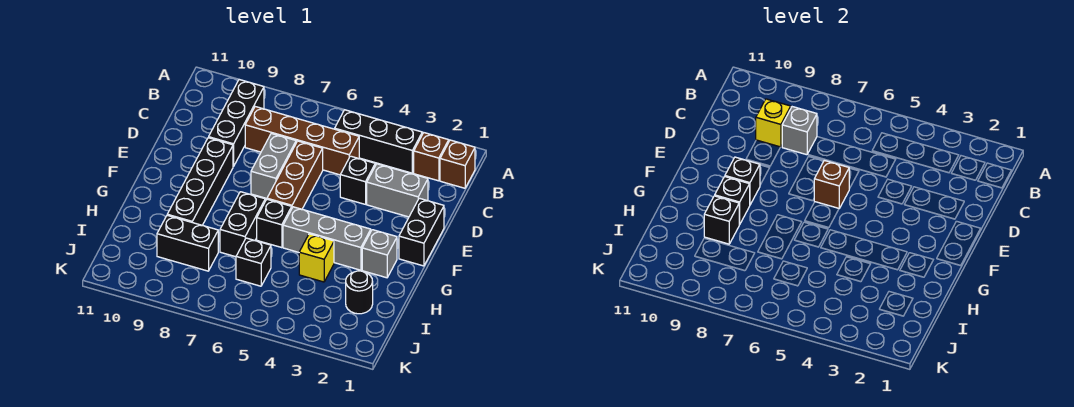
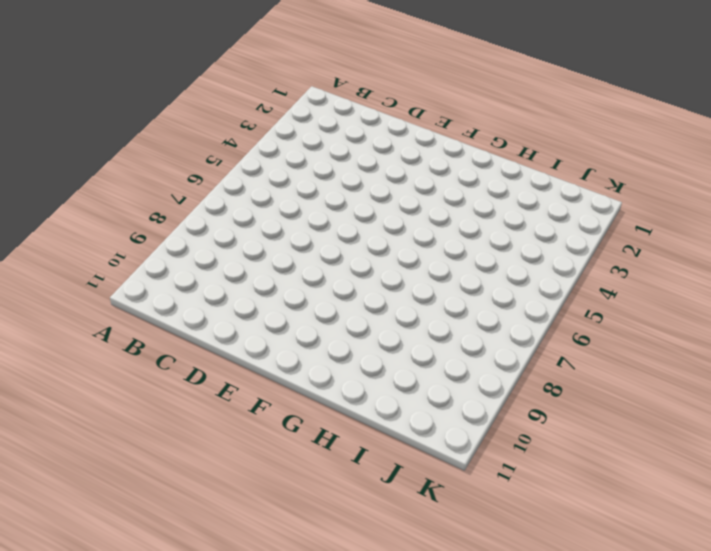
none -> brown brick B1 level 1
none -> brown brick B2 level 1
none -> black brick B3:B5 level 1

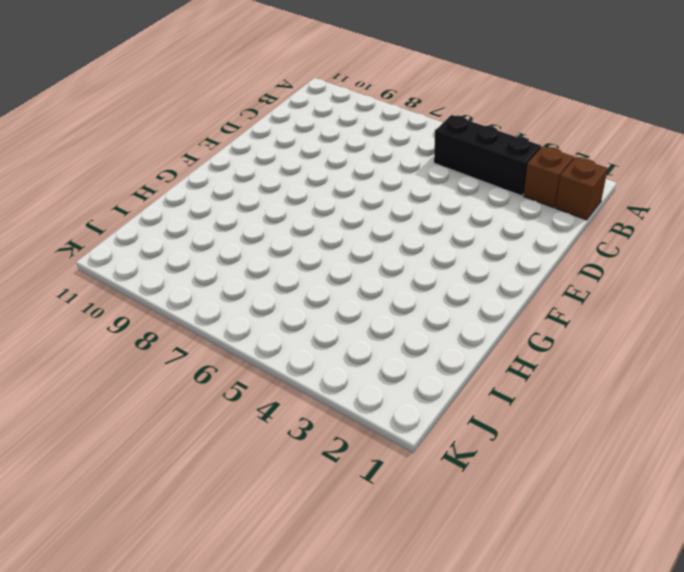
none -> black brick B9:D9 level 1
none -> brown brick C5:C8 level 1
none -> grey brick D2:D3 level 1

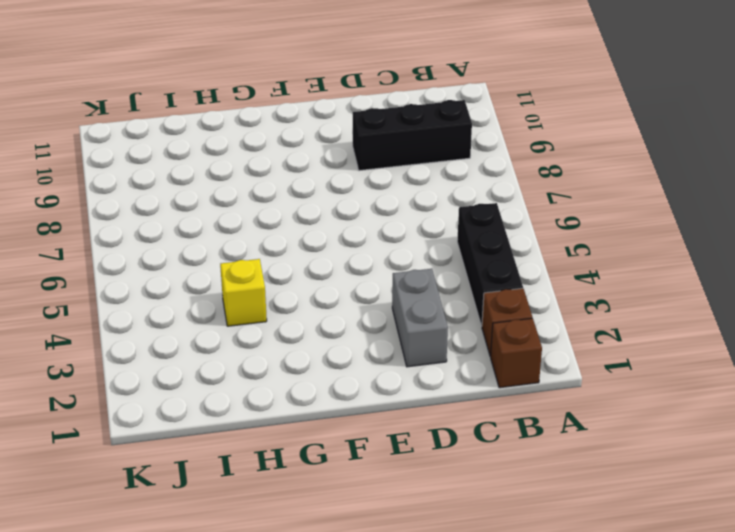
none -> brown brick C5:C8 level 1
none -> black brick D4 level 1
none -> brown brick D6:F6 level 1

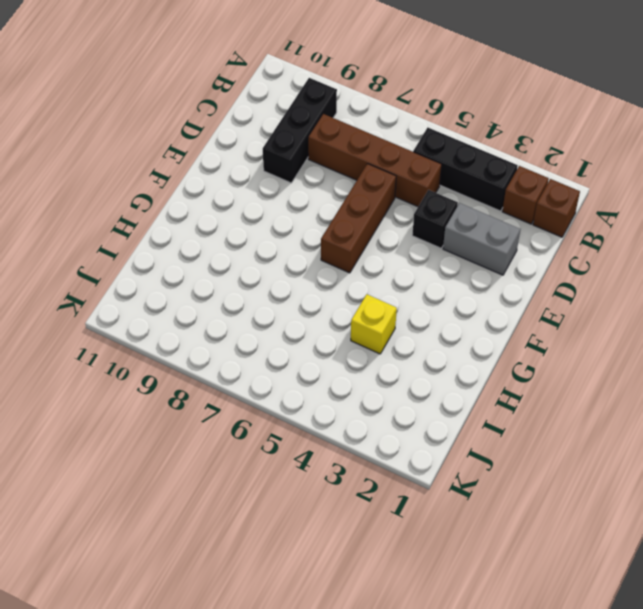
none -> grey brick D7:E7 level 1
none -> black brick E1:F1 level 1
none -> black brick E9:H9 level 1

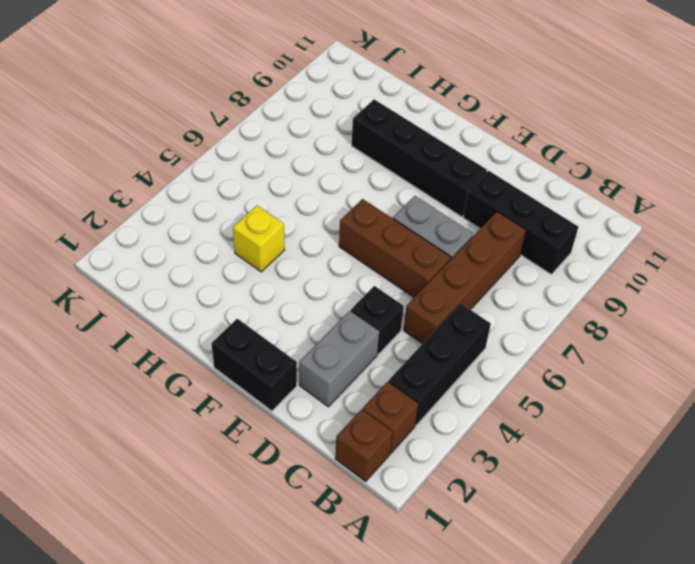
none -> grey brick G2 level 1
none -> grey brick G3:G5 level 1
none -> black brick G6 level 1

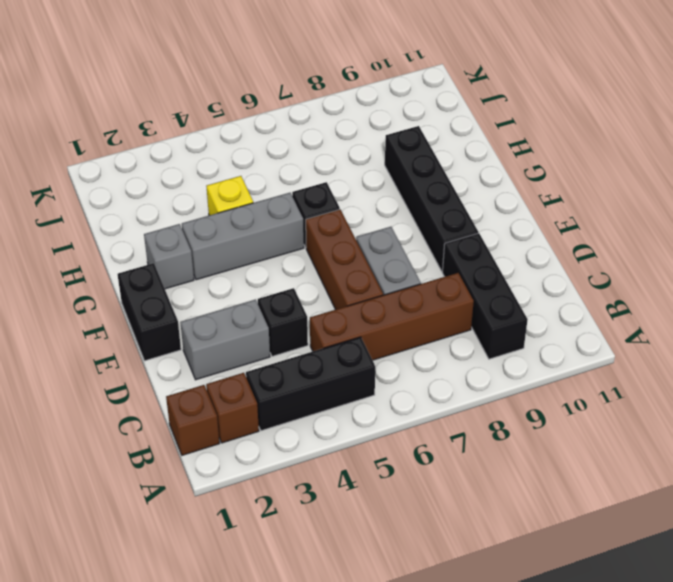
none -> black brick G7:H7 level 1
none -> black round brick I2 level 1
none -> black brick I6 level 1

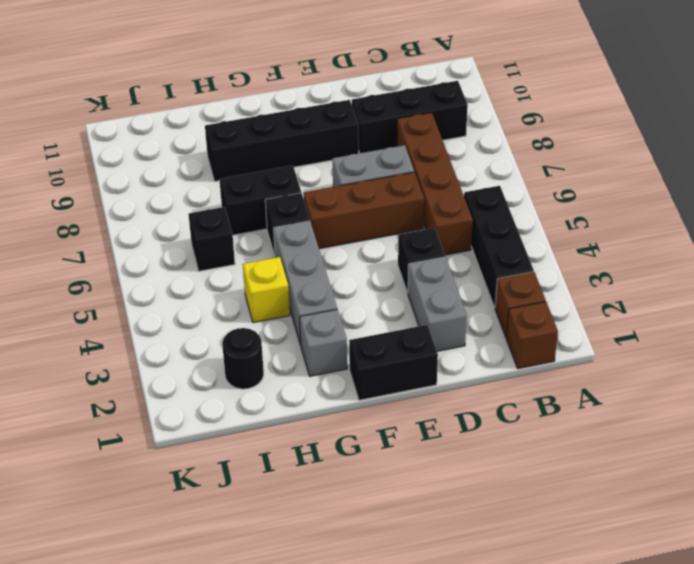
none -> black brick I8:I9 level 1
none -> grey brick C8 level 2
none -> yellow brick C9 level 2

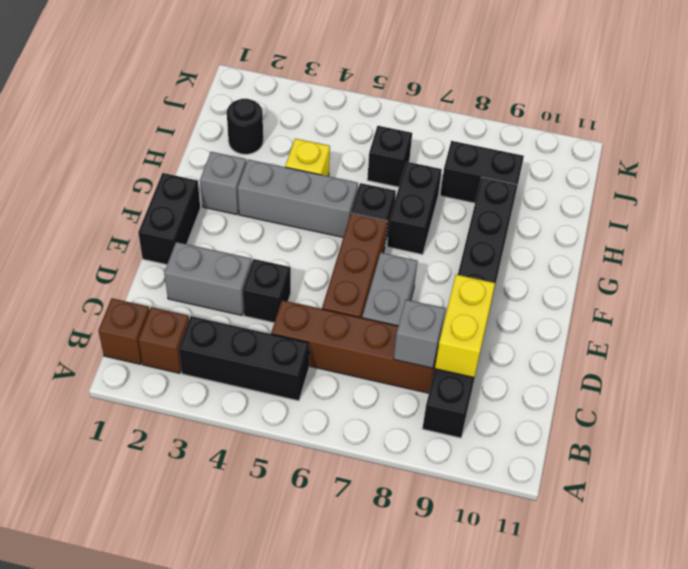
yellow brick C9:D9 level 2 -> yellow brick C9 level 2
none -> brown brick E6 level 2
none -> black brick F9 level 2
none -> black brick G9 level 2

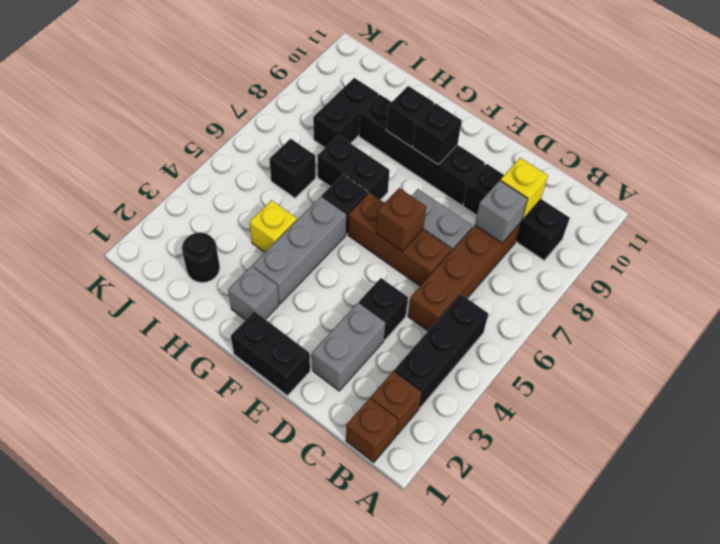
none -> black brick H9 level 2

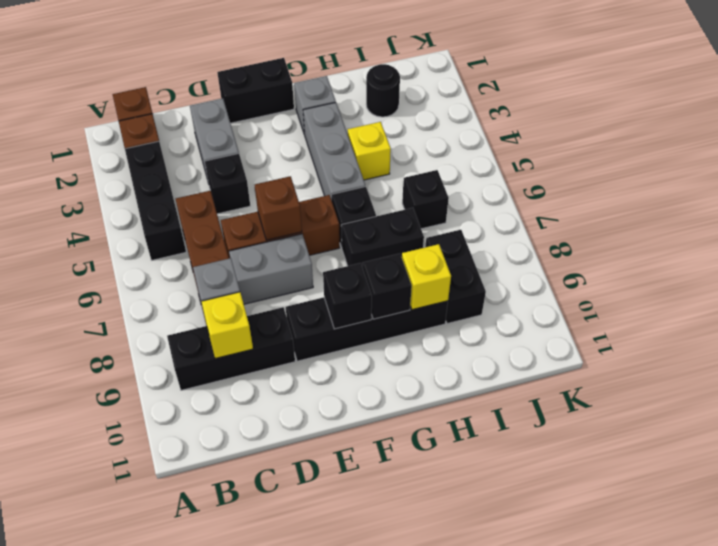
yellow brick H9 level 2 -> black brick H9 level 2

